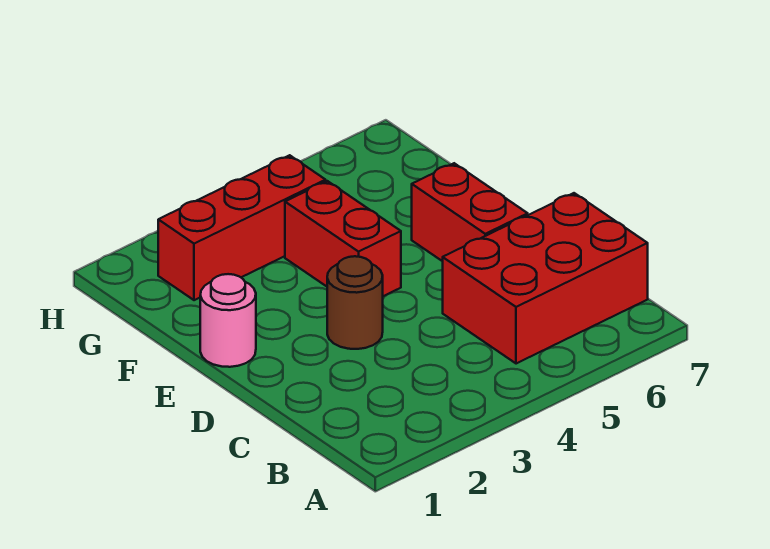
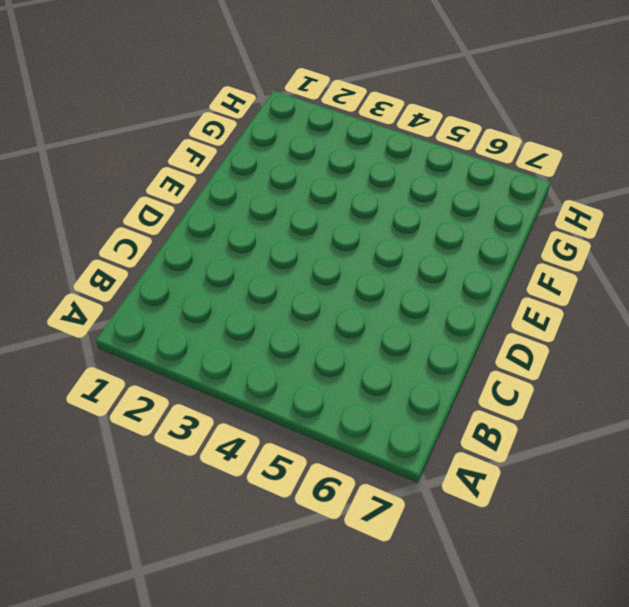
none -> red brick B5:C7 level 1
none -> brown round brick D3 level 1

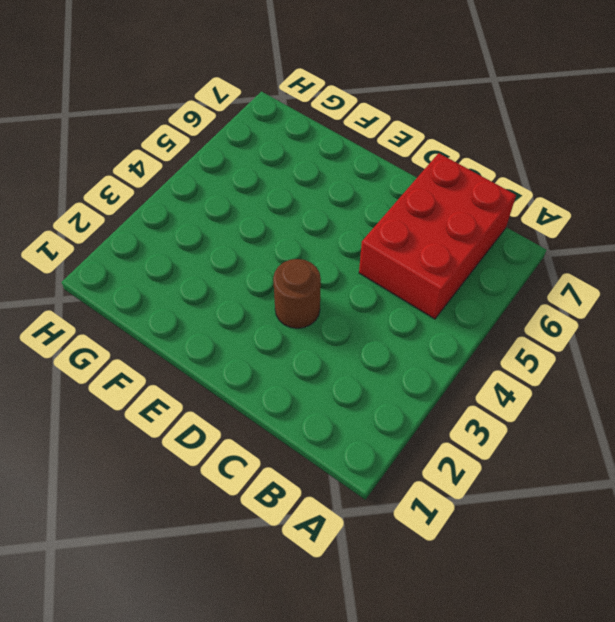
none -> red brick D6:E6 level 1
none -> pink round brick E1 level 1

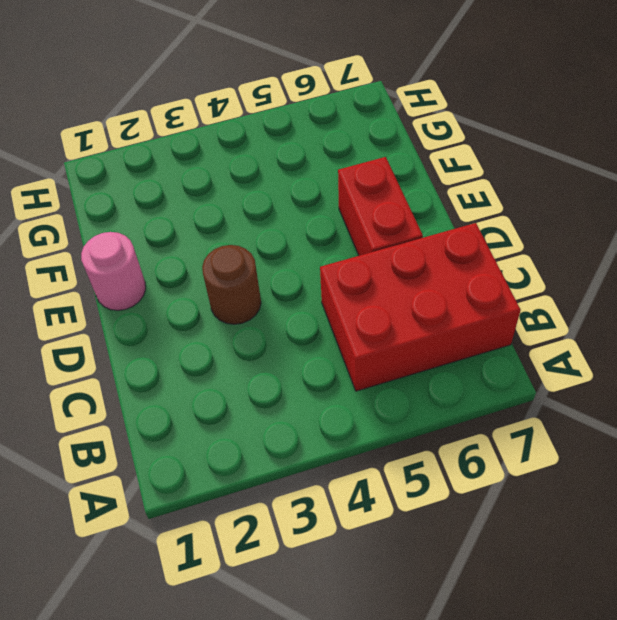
none -> red brick E4:F4 level 1
none -> red brick G2:G4 level 1

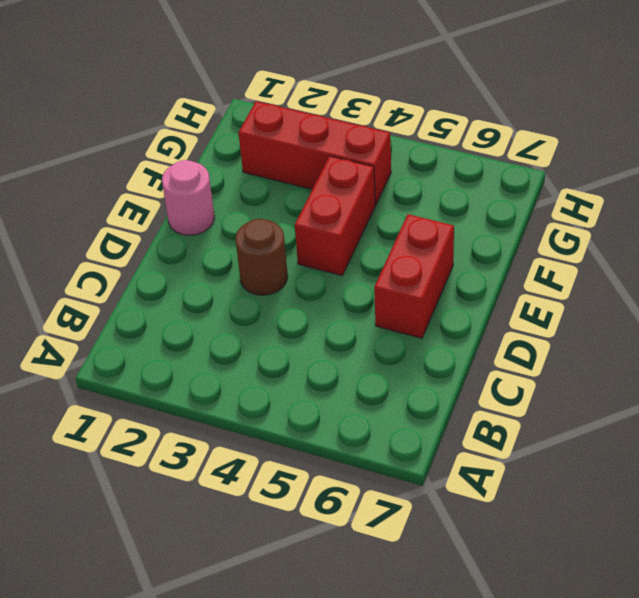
none -> red brick B5:C7 level 1

